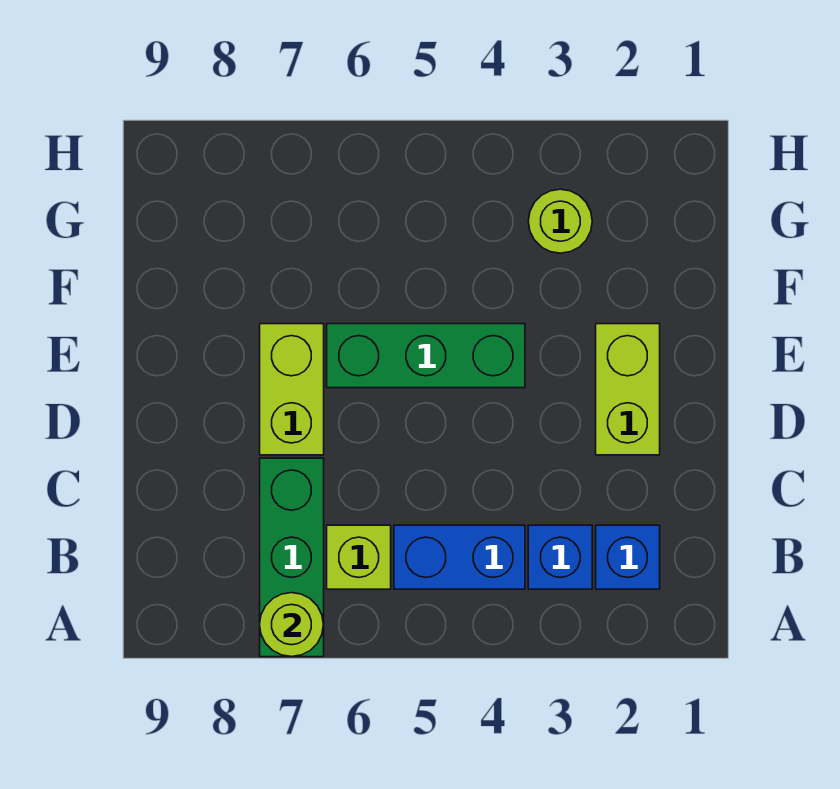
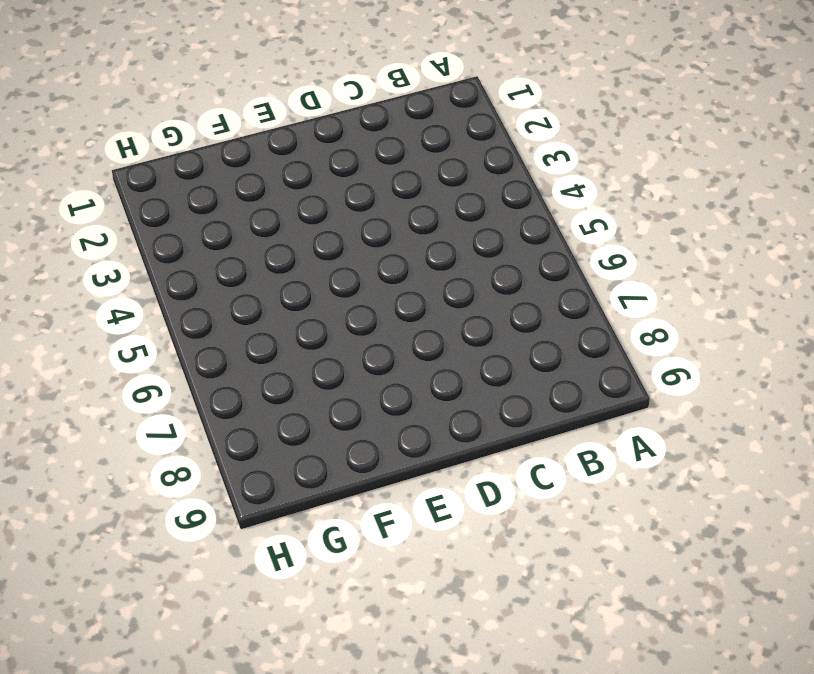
none -> green brick A7:C7 level 1
none -> blue brick B2 level 1

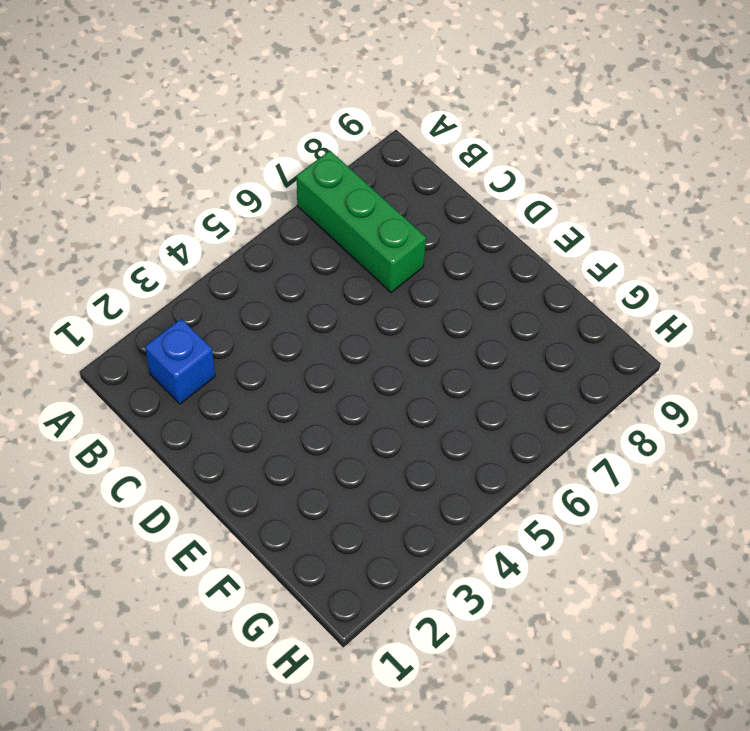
none -> blue brick B3 level 1
none -> blue brick B4:B5 level 1

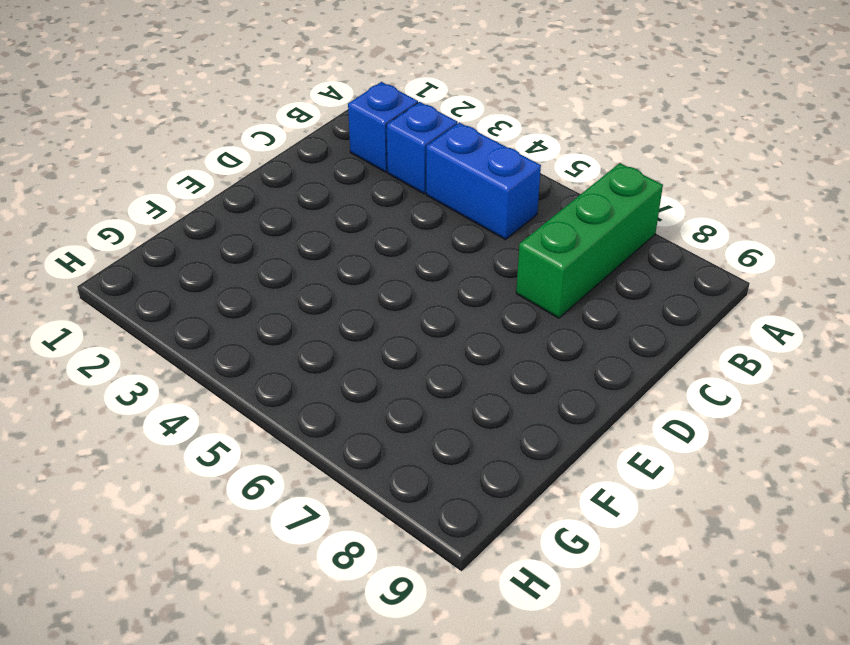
none -> lime brick B6 level 1
none -> lime brick D2:E2 level 1

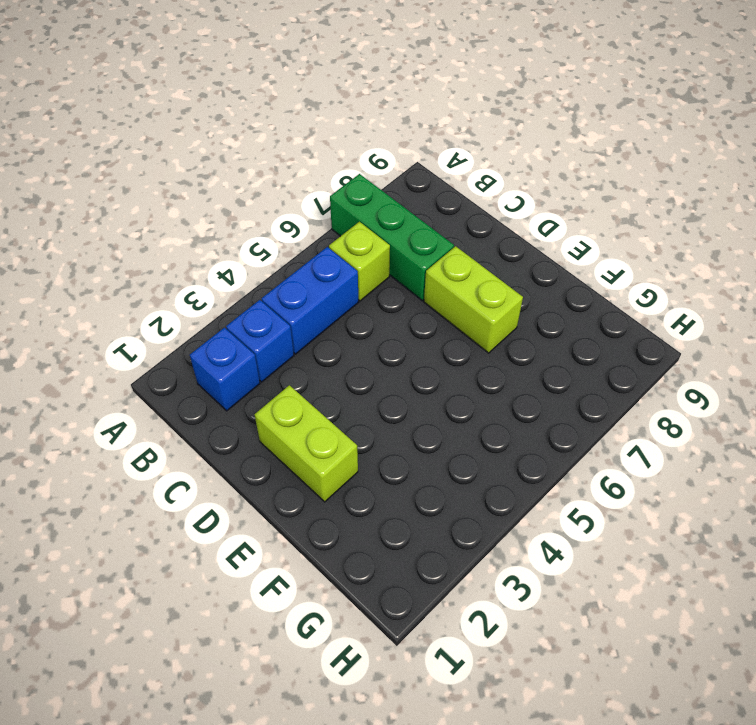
none -> green brick E4:E6 level 1
none -> lime round brick G3 level 1

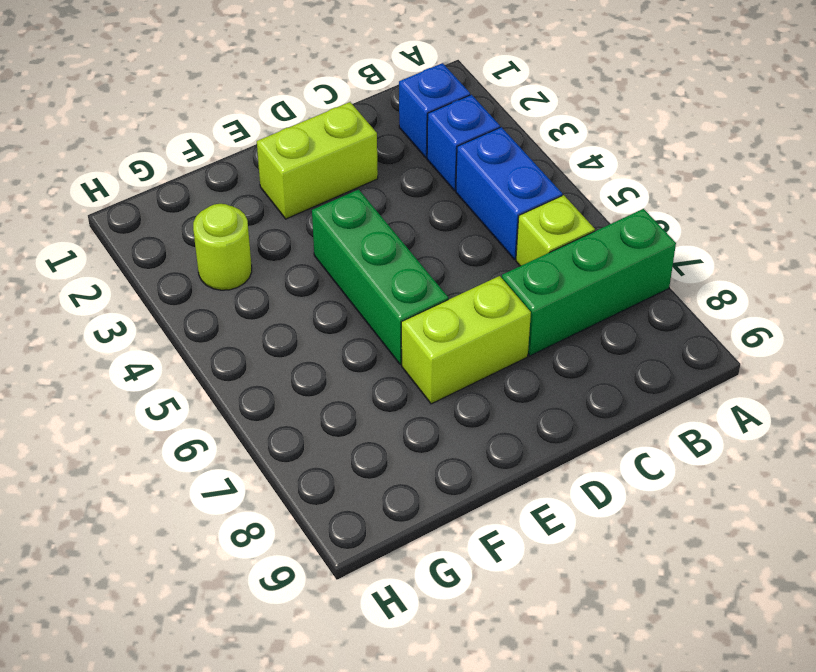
none -> lime round brick A7 level 2

